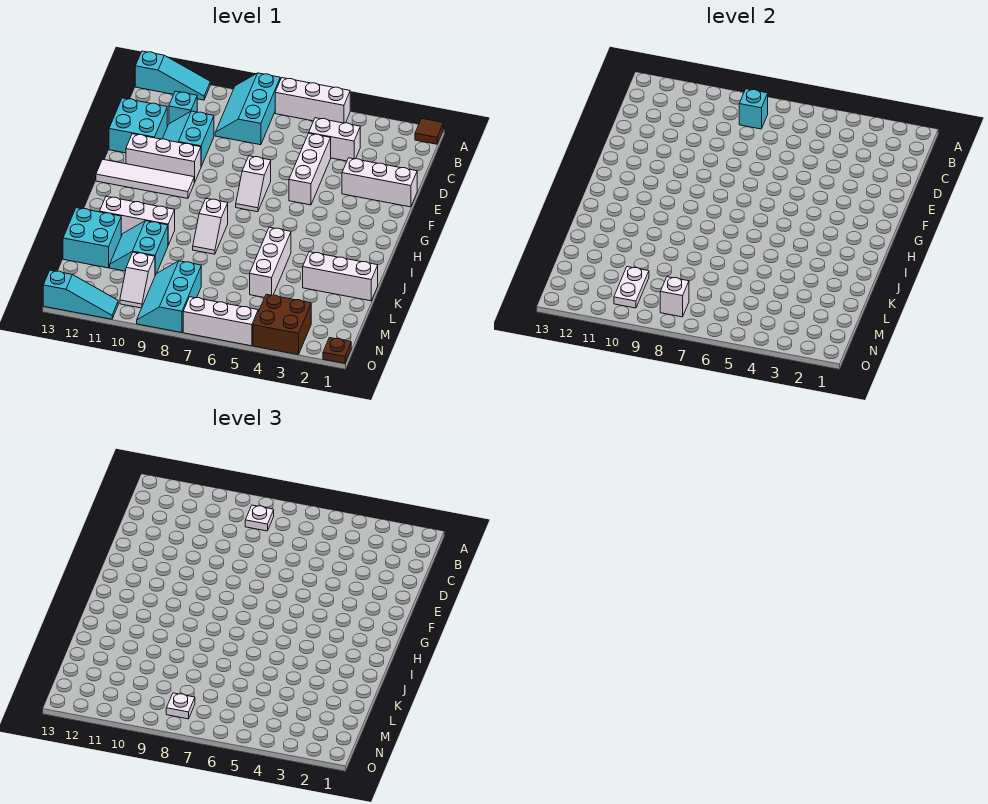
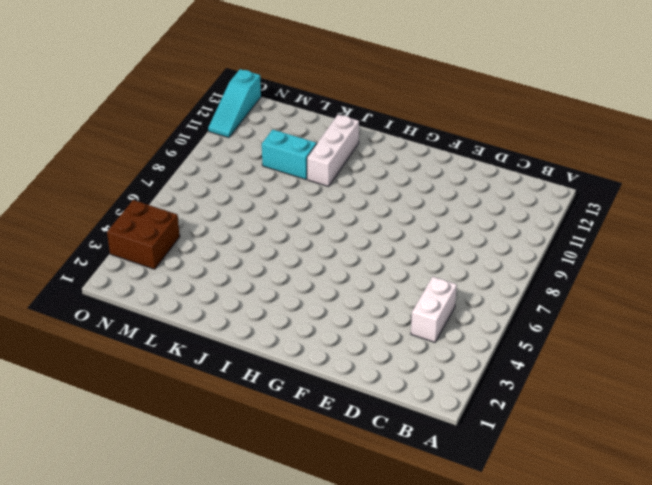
none -> brown tile A1 level 1
none -> white brick A5:A7 level 1
none -> cyan slope A8:C9 level 1 top 8
none -> cyan slope A11:A13 level 1 top 13

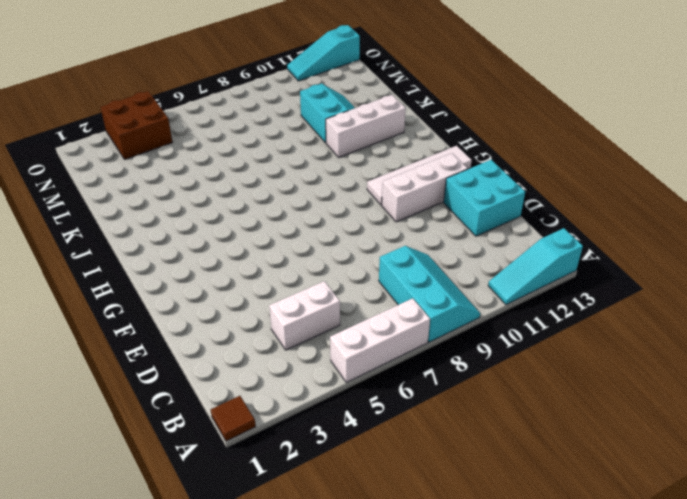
none -> cyan brick C11 level 1
none -> white brick D5:F5 level 1
none -> cyan slope D10:E11 level 1 top 10
none -> white brick E1:E3 level 1

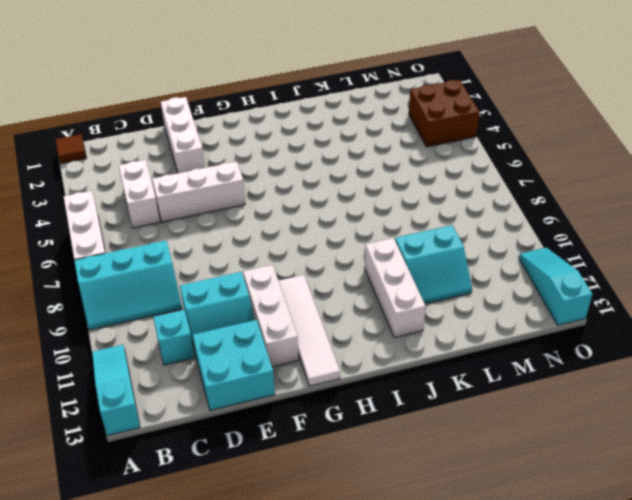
none -> white slope F7:G7 level 1 top F
none -> white slope I8:J8 level 1 top I
none -> white brick J5:L5 level 1
none -> white brick K1:K3 level 1

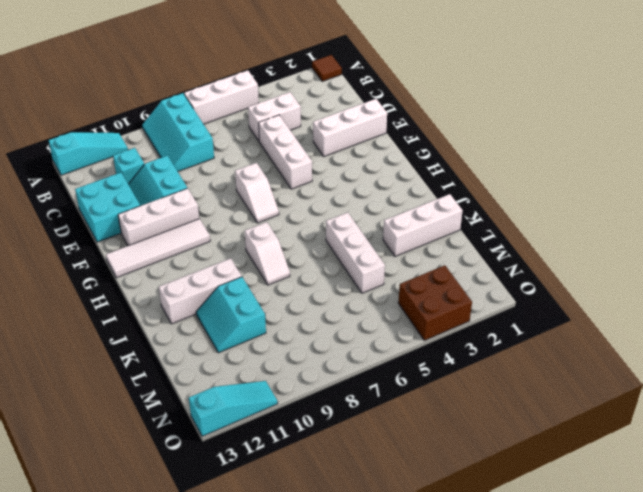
none -> cyan brick K12:L13 level 1
none -> cyan slope M8:O9 level 1 top 8
none -> white slope M10:N10 level 1 top M
none -> brown plate O1 level 1

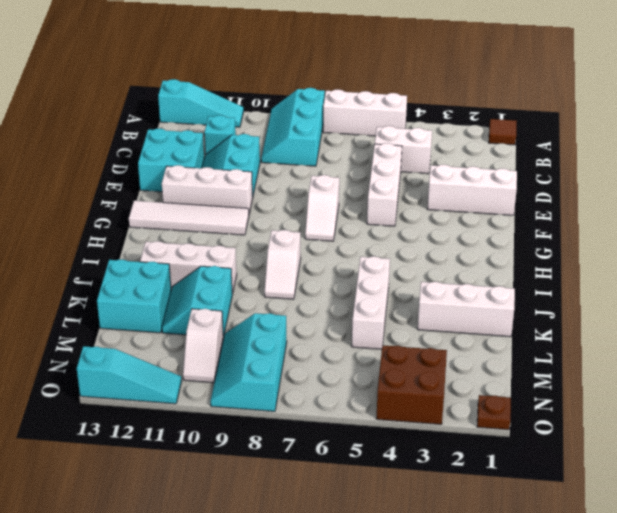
none -> white brick O5:O7 level 1
none -> cyan brick B8 level 2
none -> white plate M10:N10 level 2
none -> white brick N8 level 2

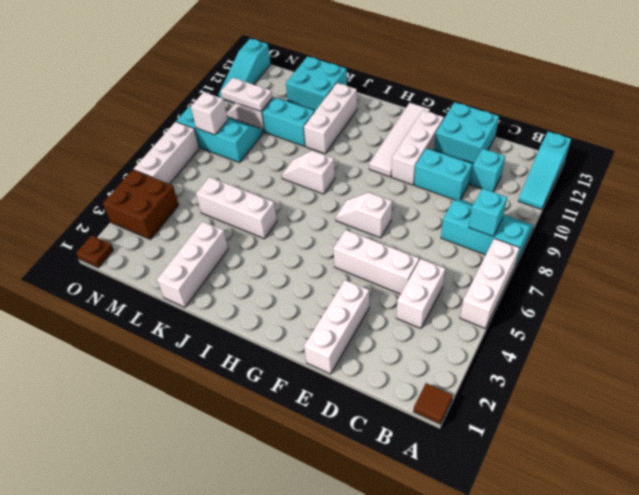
none -> white plate B8 level 3
none -> white plate N8 level 3

